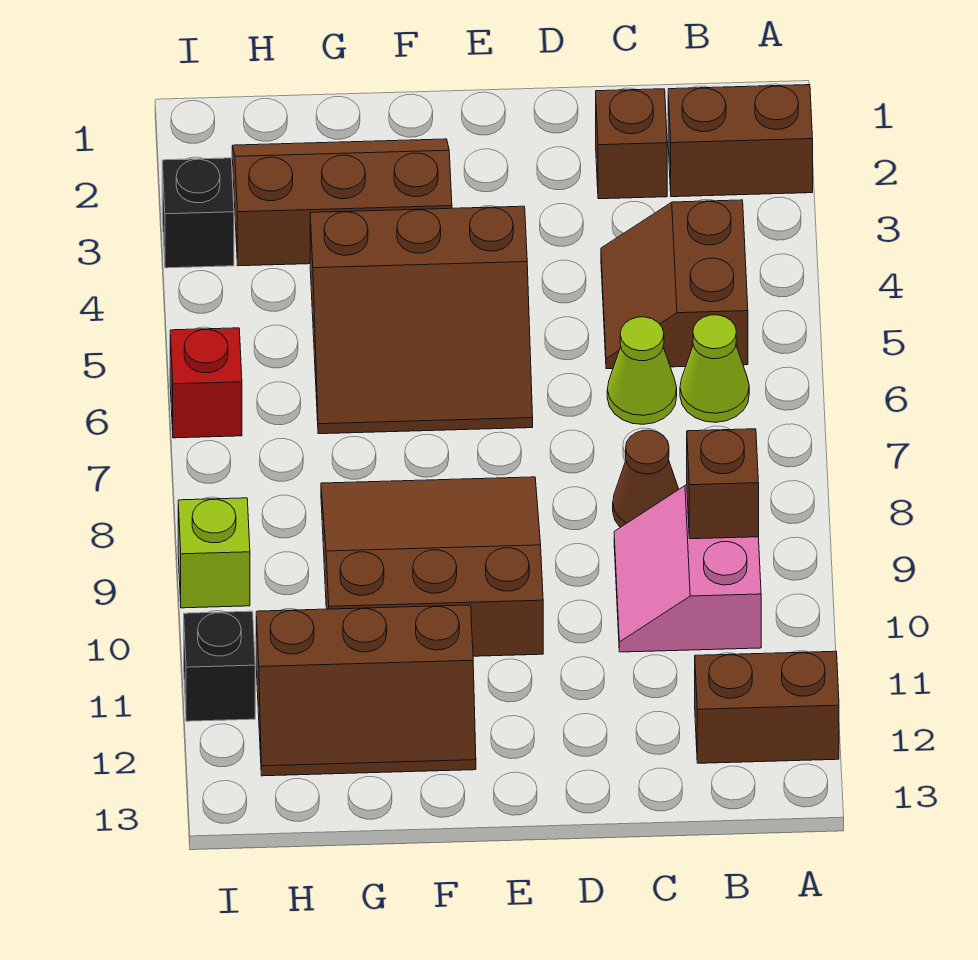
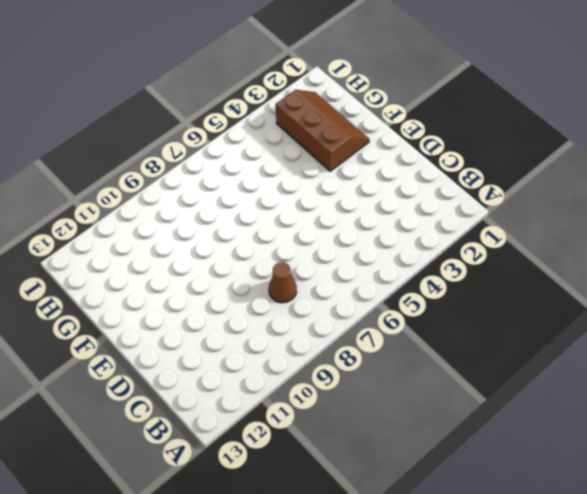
none -> brown brick A2:B2 level 1
none -> brown brick A12:B12 level 1
none -> brown slope B4:C5 level 1 top B

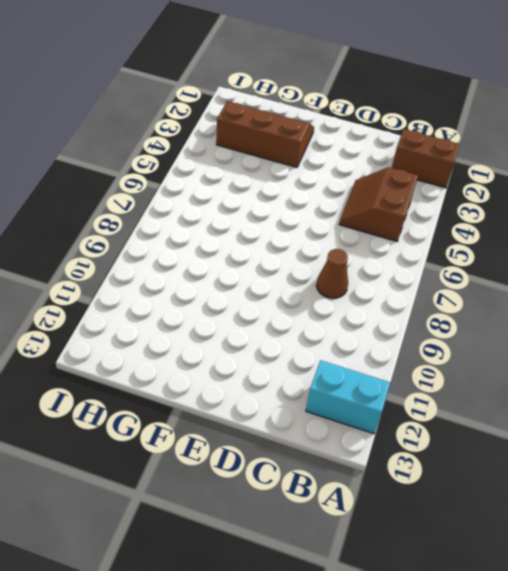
cyan brick A12:B12 level 1 -> brown brick A12:B12 level 1
none -> lime cone B6 level 1
none -> pink slope B9:C10 level 1 top B
none -> brown brick C2 level 1

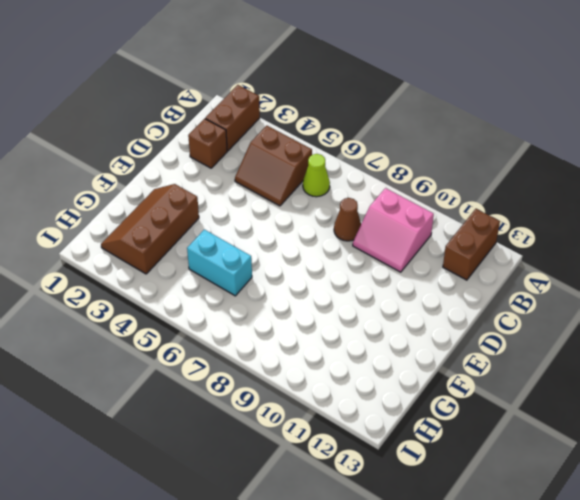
cyan brick G5:G6 level 1 -> brown slope E4:G6 level 1 top 4
none -> lime cone C6 level 1
none -> brown slope E8:G10 level 1 top 10
none -> brown slope F11:H12 level 1 top 11

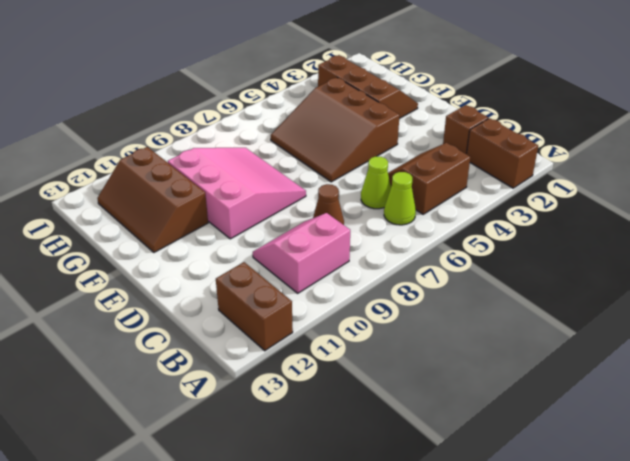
pink slope E8:G10 level 1 top 10 -> brown slope E8:G10 level 1 top 10
none -> black brick I3 level 1
none -> red brick I6 level 1
none -> lime brick I9 level 1

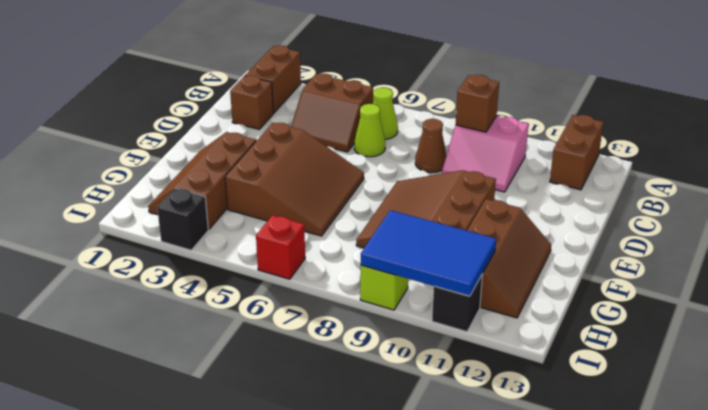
blue tile H9:I11 level 2 -> none

